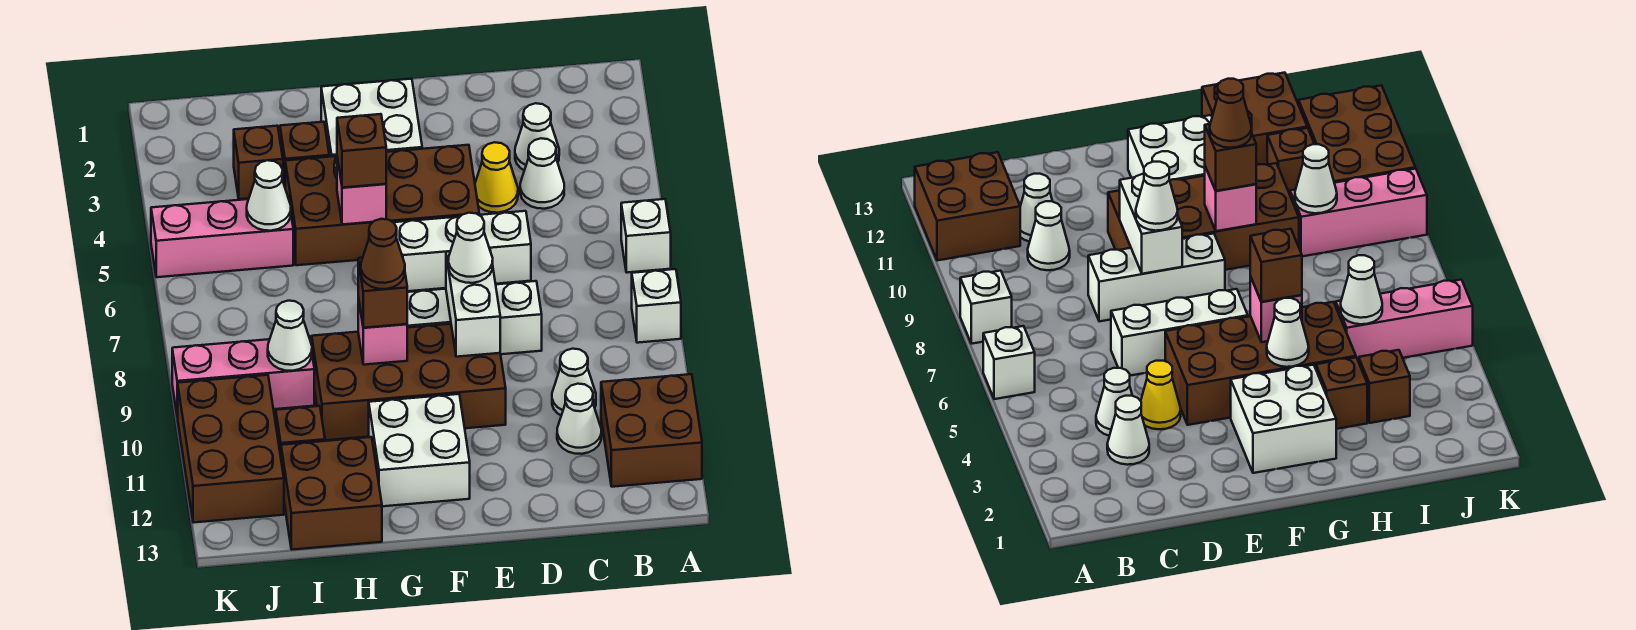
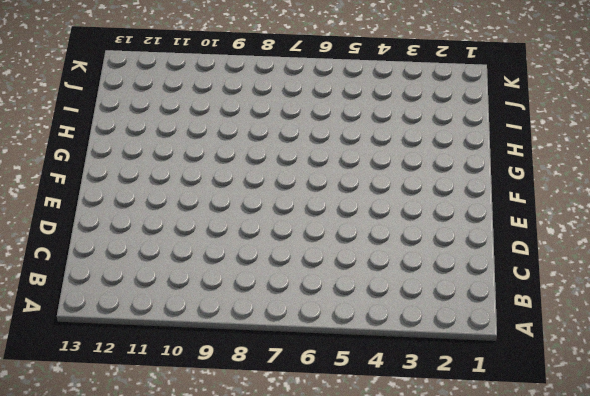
none -> white brick A6 level 1
none -> white brick A8 level 1
none -> brown brick A11:B12 level 1
none -> white cone C3 level 1

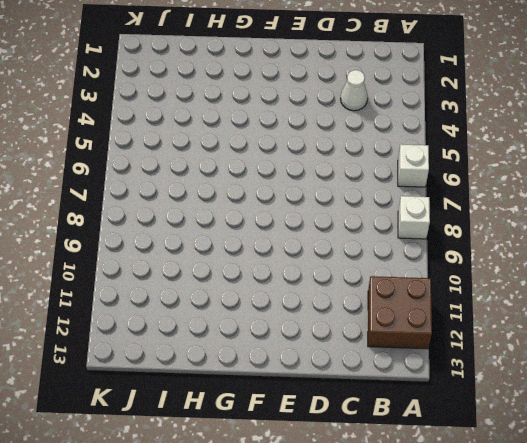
none -> white cone C4 level 1
none -> white cone C10 level 1
none -> white cone C11 level 1
none -> yellow cone D4 level 1

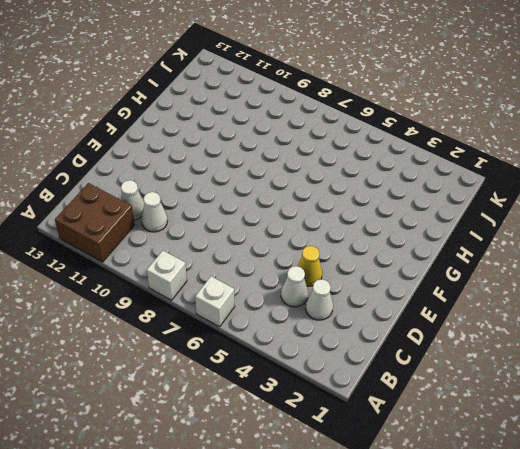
none -> white brick D6:F6 level 1
none -> white brick D8:F8 level 1
none -> brown brick E4:H5 level 1
none -> brown brick E9:H10 level 1

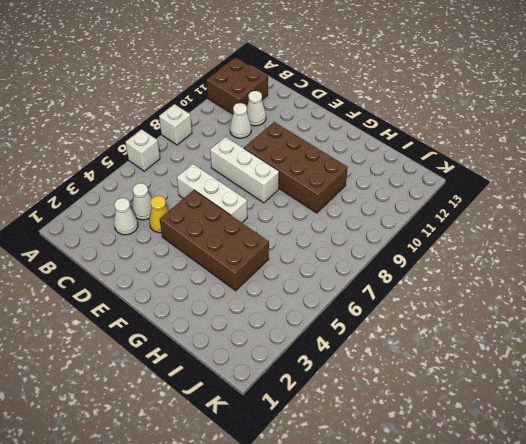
none -> white brick F2:G3 level 1
none -> white brick F11:G12 level 1
none -> brown brick H3 level 1
none -> brown brick H12:I13 level 1

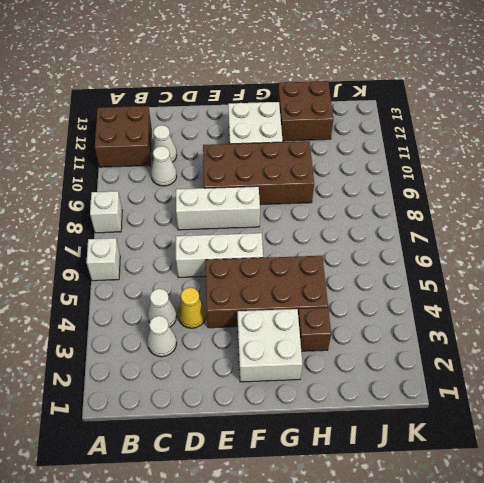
none -> brown brick I3 level 1
none -> pink brick I5:K5 level 1
none -> pink brick I9:K9 level 1
none -> brown brick I11 level 1

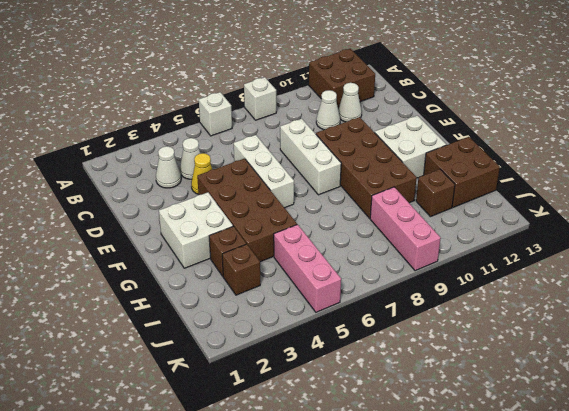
none -> brown brick J10:K12 level 1
none -> white brick E8:E9 level 2
none -> white cone G4 level 2
none -> pink brick G5 level 2

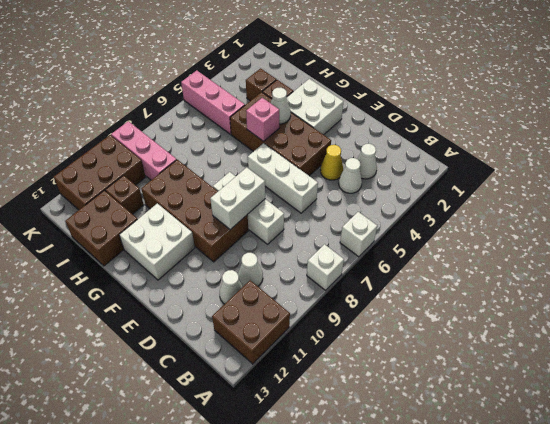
none -> pink brick G9 level 2
none -> white cone I5 level 2
none -> white cone I9 level 2
none -> white cone E8 level 3

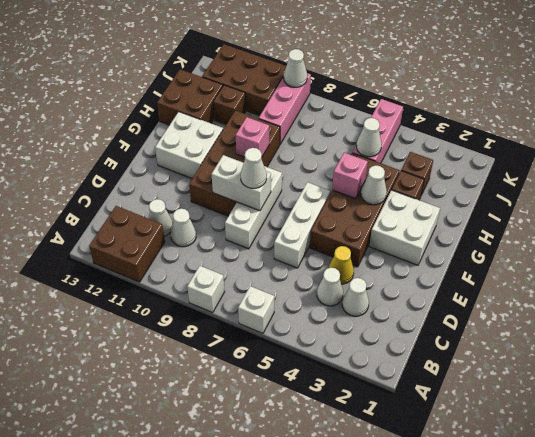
white cone K9 level 2 -> white cone I9 level 2
none -> brown brick G5 level 3
none -> brown brick G9 level 3
none -> brown cone G9 level 4

